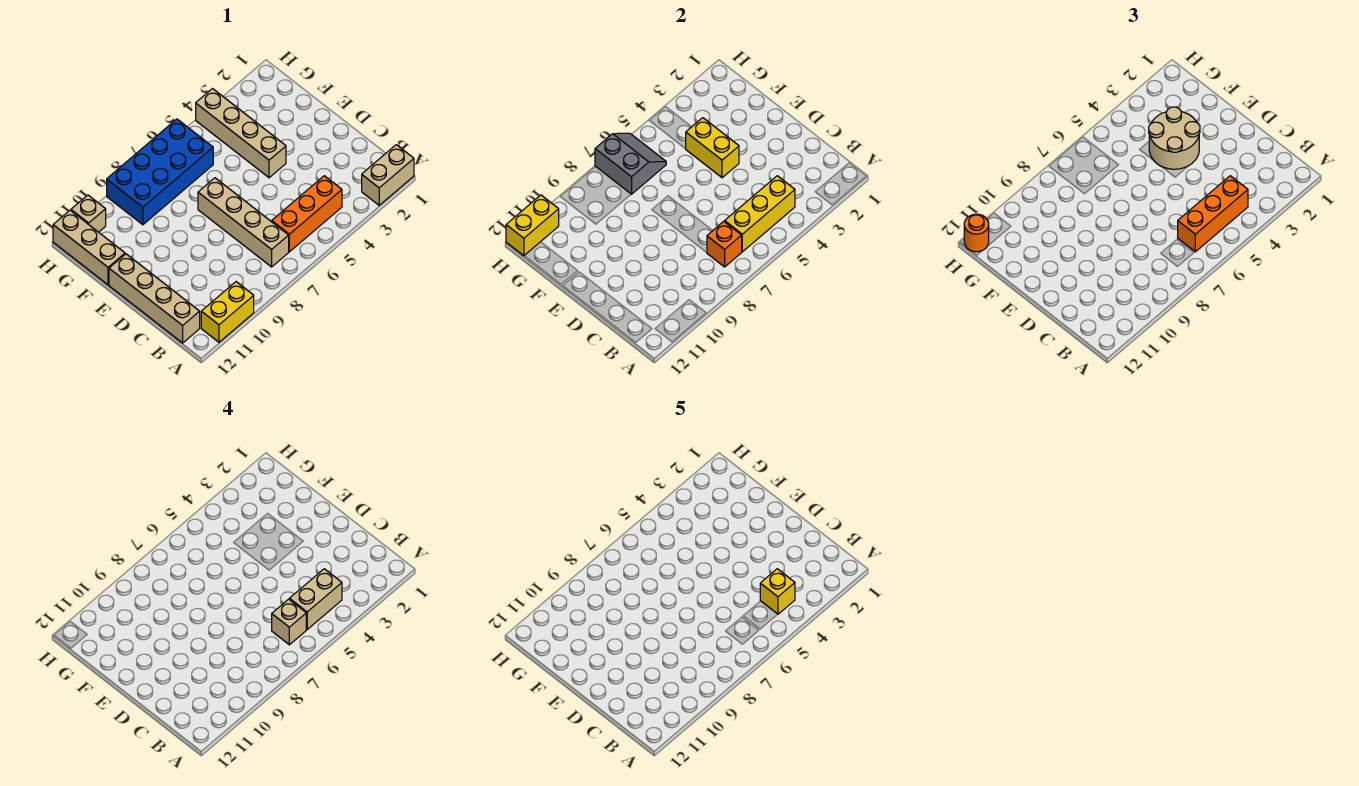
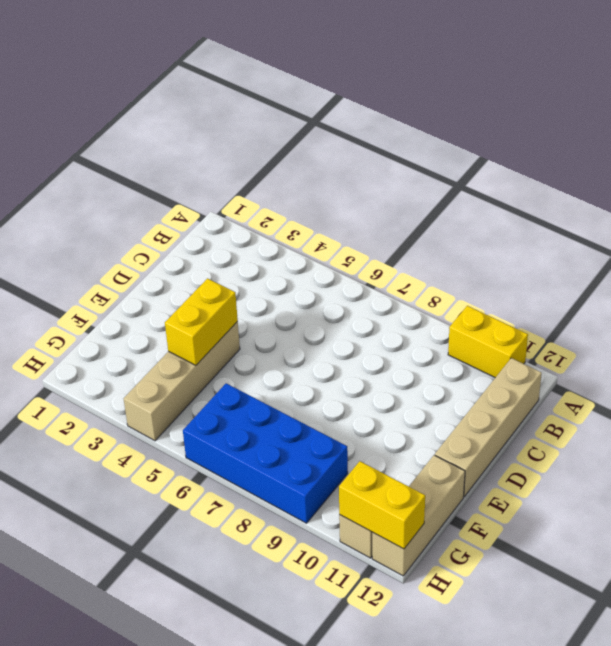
none -> tan brick A1:A2 level 1
none -> orange brick B4:B6 level 1
none -> tan brick B7:E7 level 1

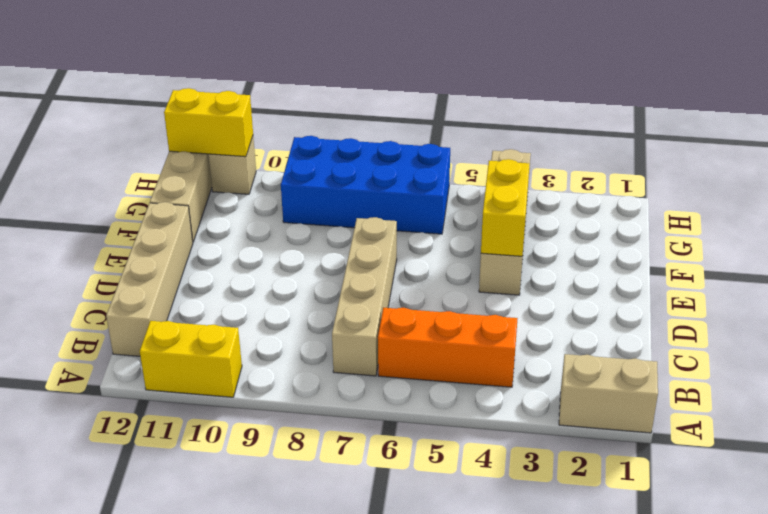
none -> yellow brick B4:B6 level 2
none -> orange brick B7 level 2
none -> grey slope G6:H7 level 2 top 7

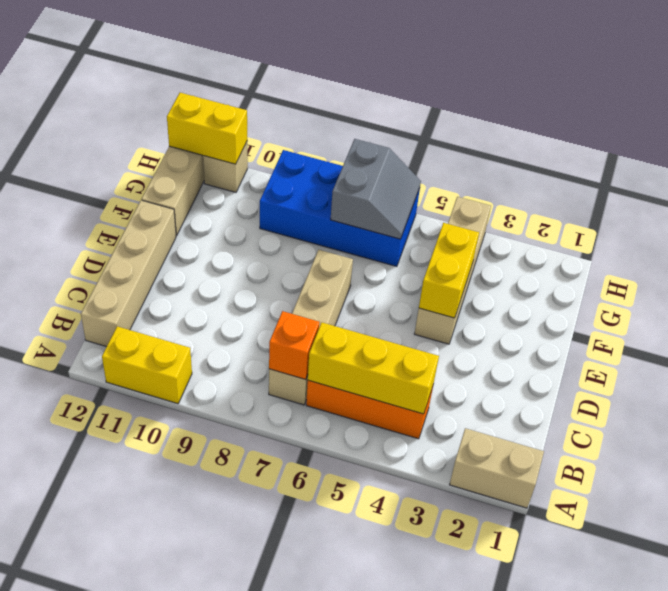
none -> orange brick B4:B6 level 3
none -> tan round brick E3:F4 level 3
none -> orange round brick H12 level 3

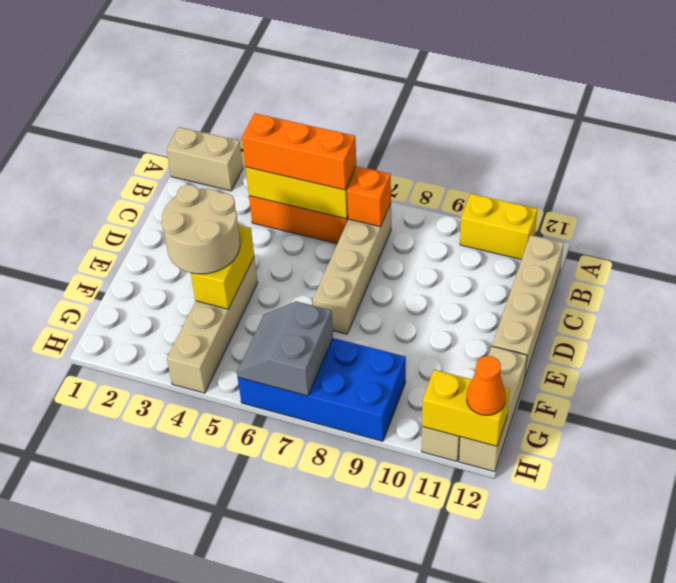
orange cone H12 level 3 -> orange round brick H12 level 3
none -> tan brick B4:B5 level 4
none -> tan brick B6 level 4
none -> yellow brick B4 level 5

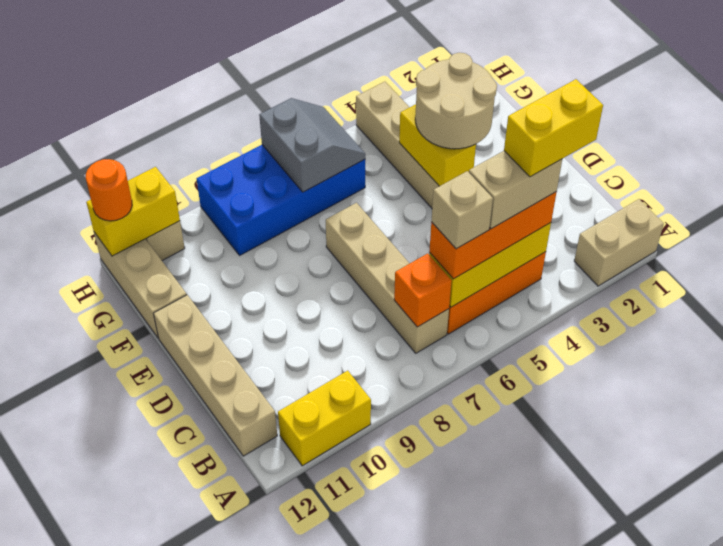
yellow brick B3:B4 level 5 -> yellow brick B4 level 5

